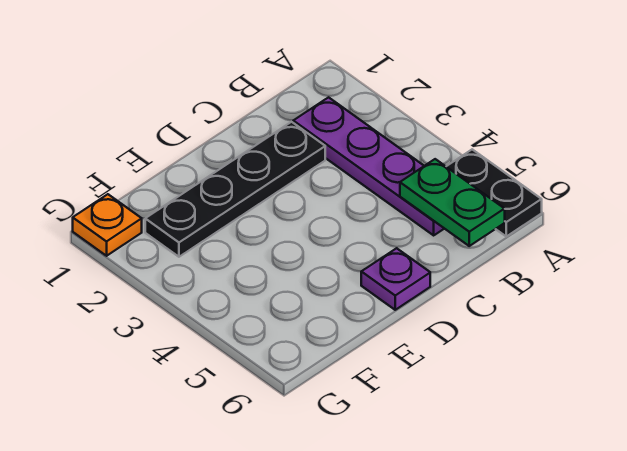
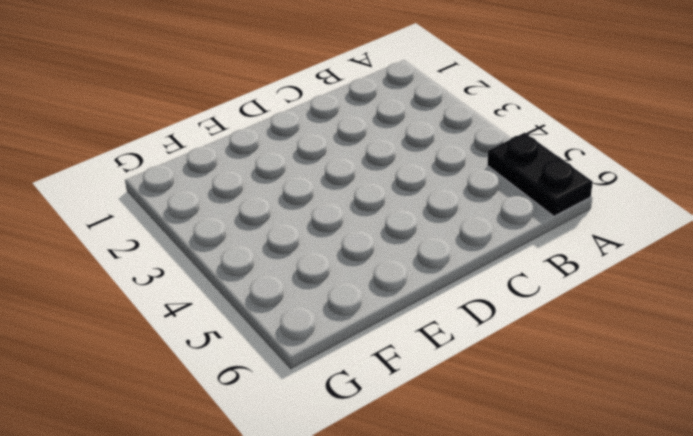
none -> purple plate B2:B5 level 1
none -> black plate C2:F2 level 1

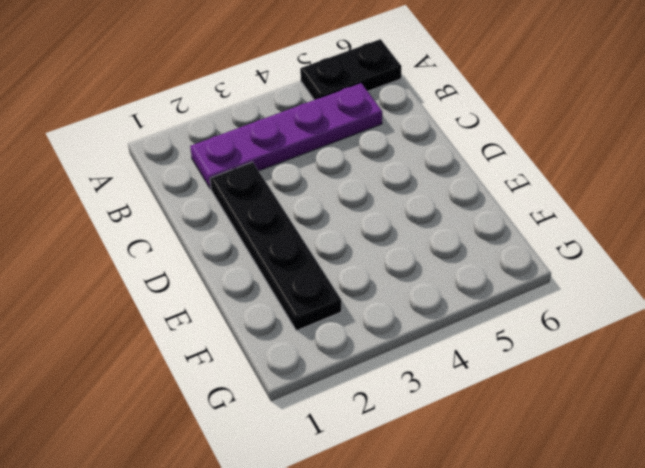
none -> purple plate D6 level 1
none -> orange plate G1 level 1

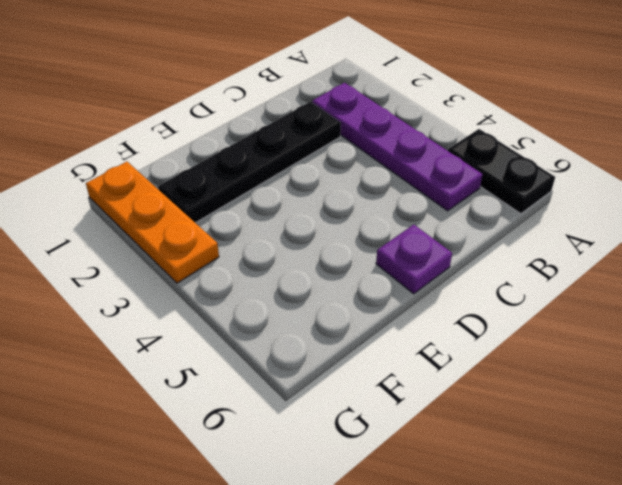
orange plate G1:G3 level 1 -> orange plate G1 level 1
none -> green plate B5:B6 level 2

